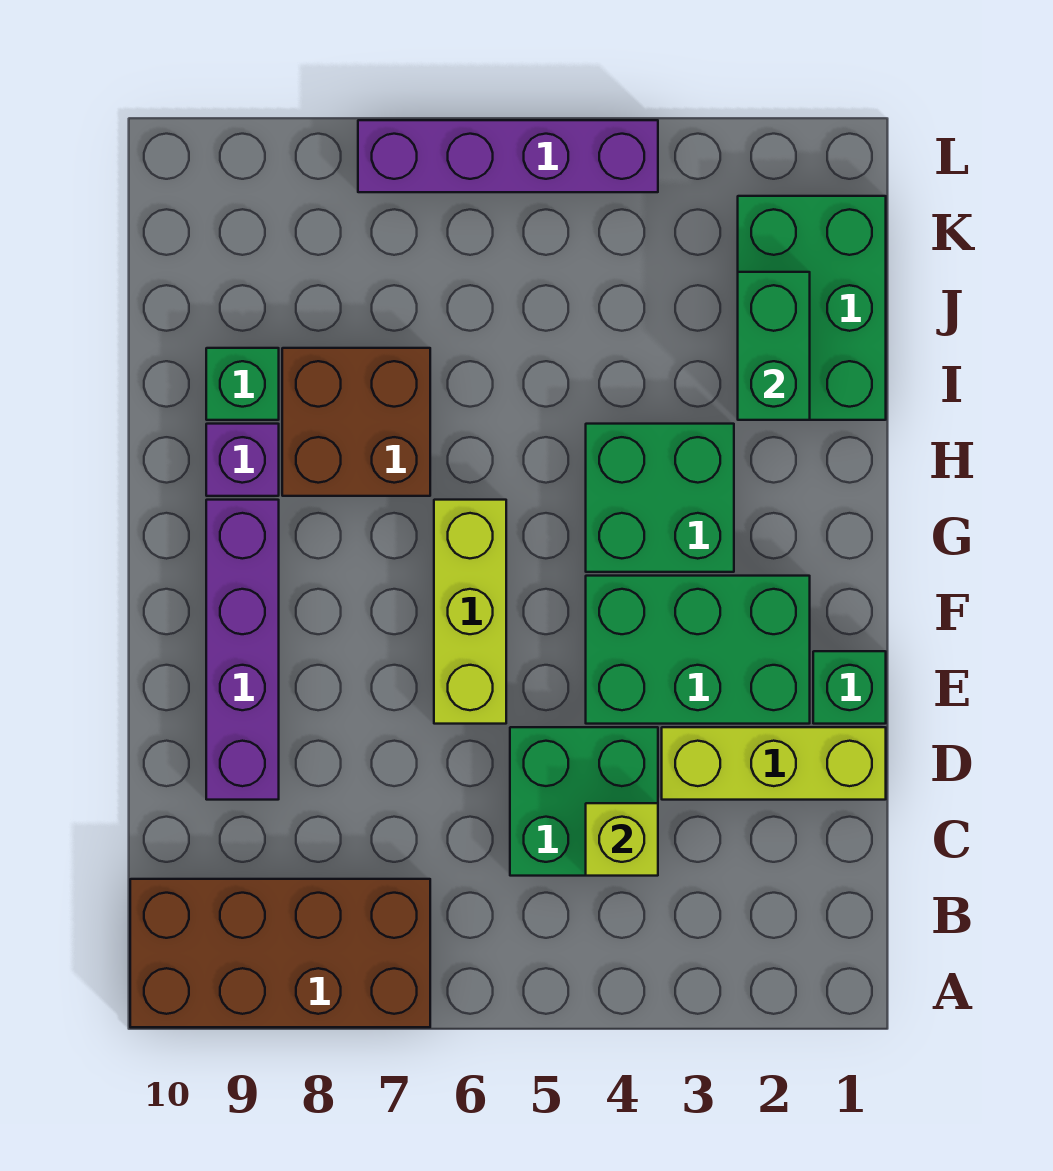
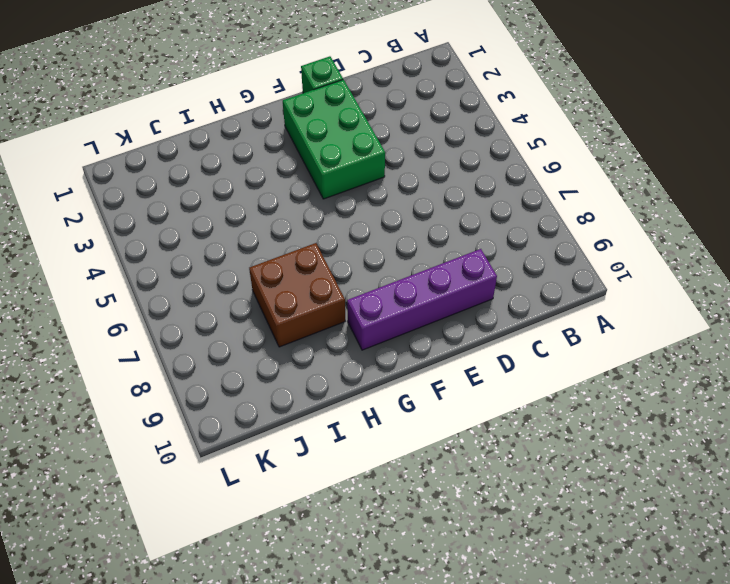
none -> brown brick A7:B10 level 1
none -> green brick C4:D5 level 1
none -> lime brick D1:D3 level 1

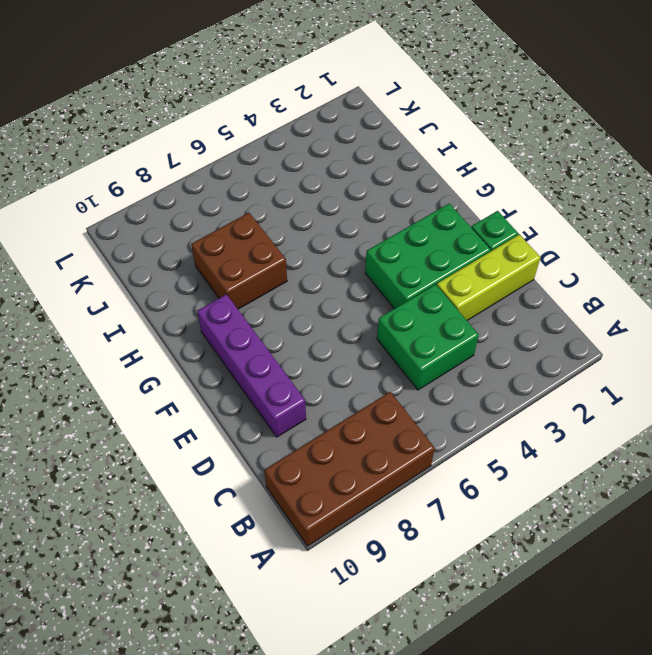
none -> lime brick E6:G6 level 1
none -> green brick G3:H4 level 1
none -> purple brick H9 level 1

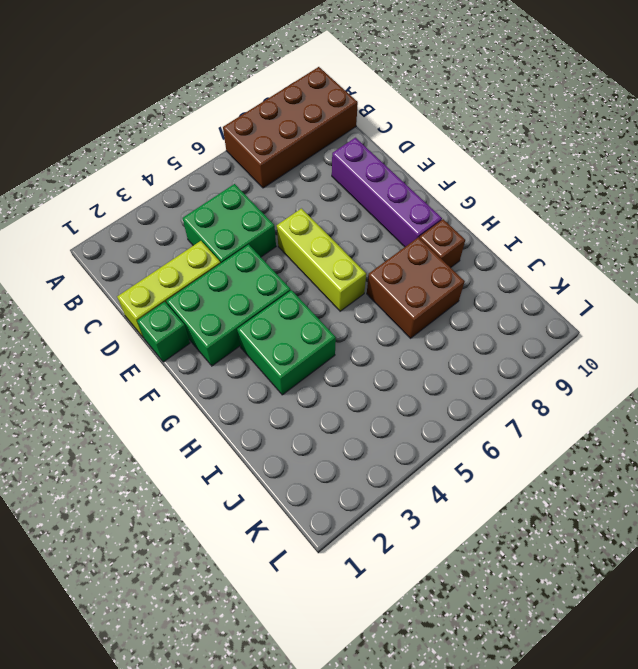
brown brick H9 level 1 -> purple brick H9 level 1
none -> green brick I1:K2 level 1
none -> green brick I9 level 1
none -> purple brick L4:L7 level 1

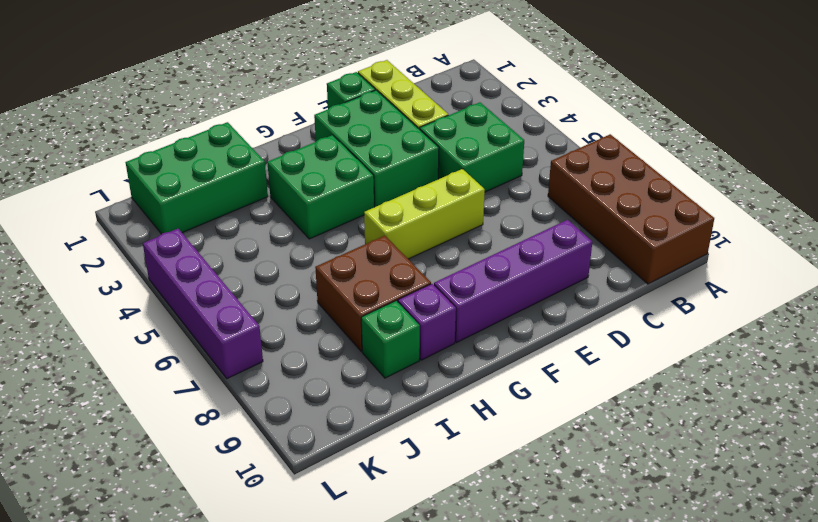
none -> lime brick C4 level 2
none -> green brick I2:J2 level 2

